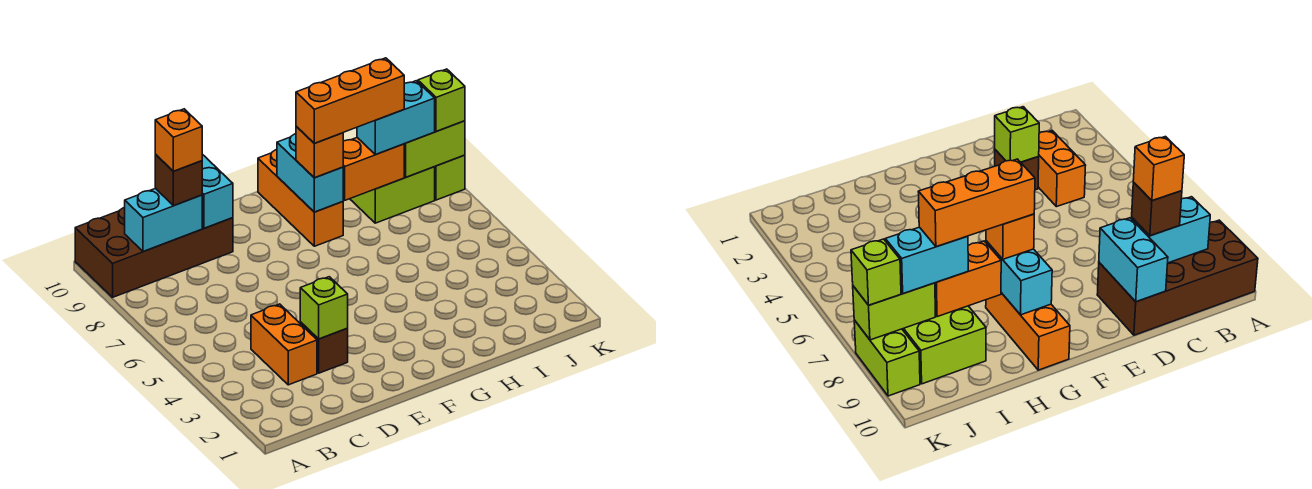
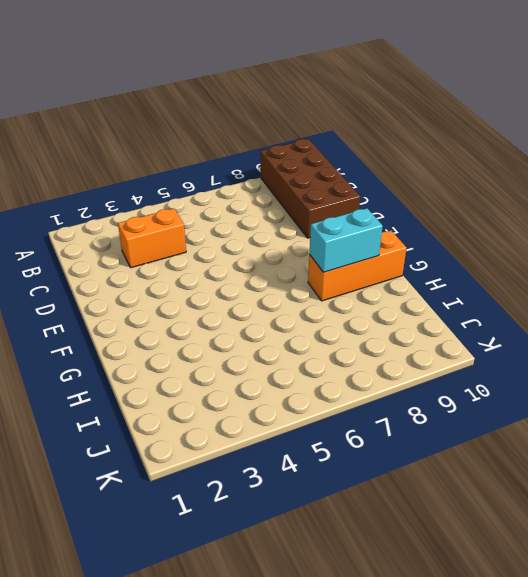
none -> brown brick D3 level 1
none -> lime brick I8:J9 level 1
none -> lime brick K8:K9 level 1

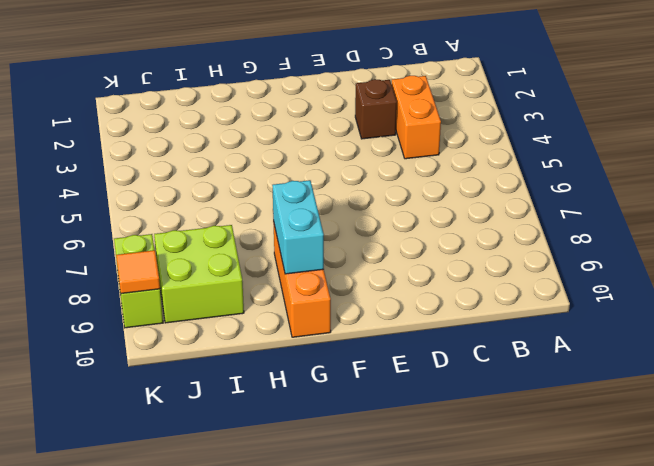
orange tile K9 level 2 -> none
none -> brown brick A9:D10 level 1
none -> cyan brick B9:C9 level 2
none -> lime brick D3 level 2

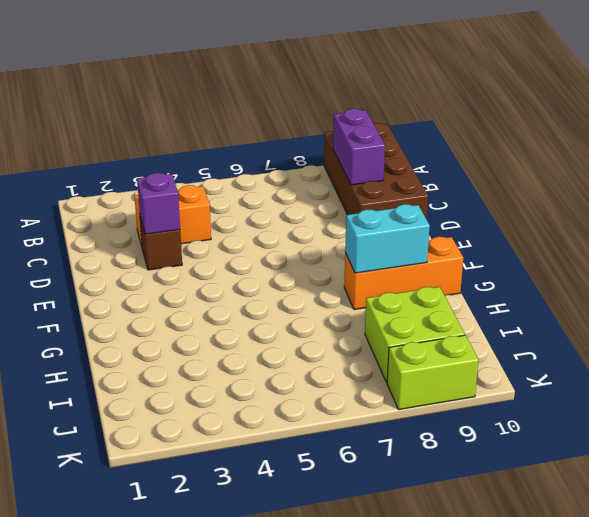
purple brick B9:C9 level 2 -> cyan brick B9:C9 level 2
purple brick D3 level 2 -> lime brick D3 level 2
none -> cyan brick D9:D10 level 2
none -> orange brick H8:I8 level 2
none -> lime brick J8:K8 level 2

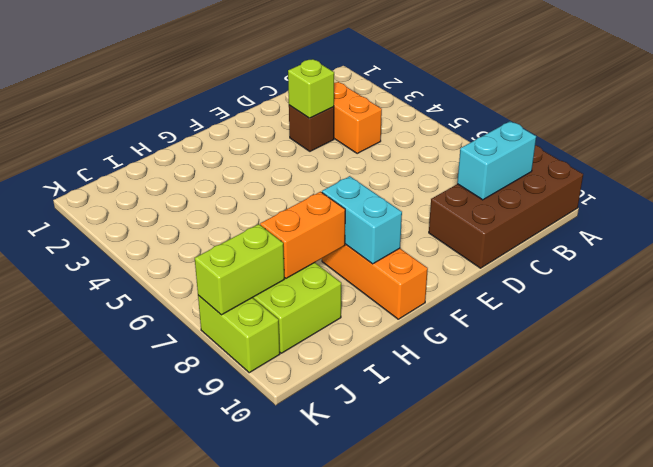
none -> cyan brick D9:D10 level 2
none -> brown brick C9 level 3
none -> orange brick G8 level 3

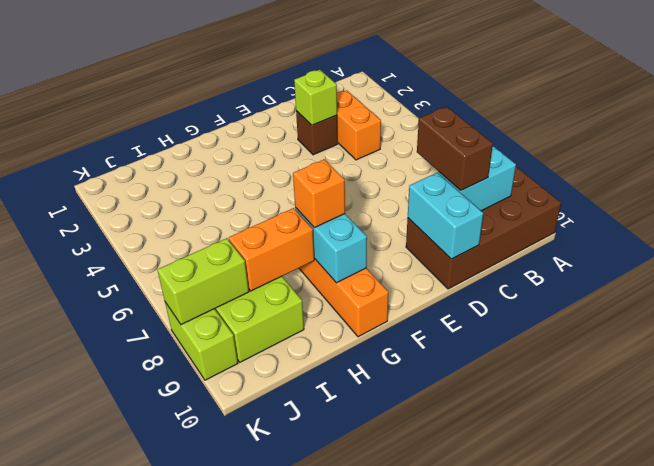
brown brick C8:C9 level 3 -> brown brick C9 level 3
none -> cyan brick I8:J8 level 3
none -> lime brick K8 level 3
none -> orange brick C9 level 4

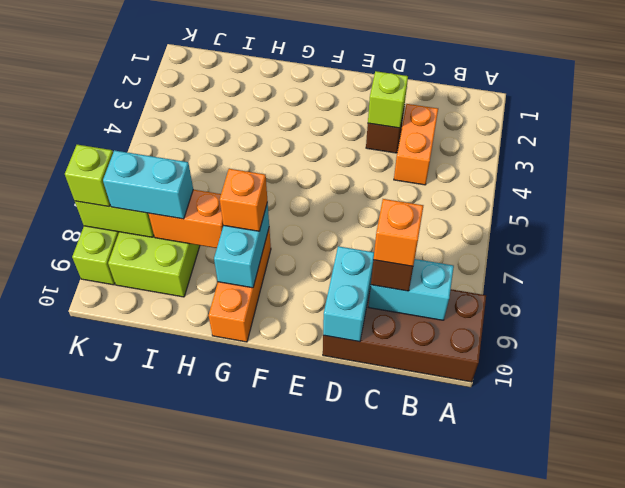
none -> orange brick G8:I8 level 4

